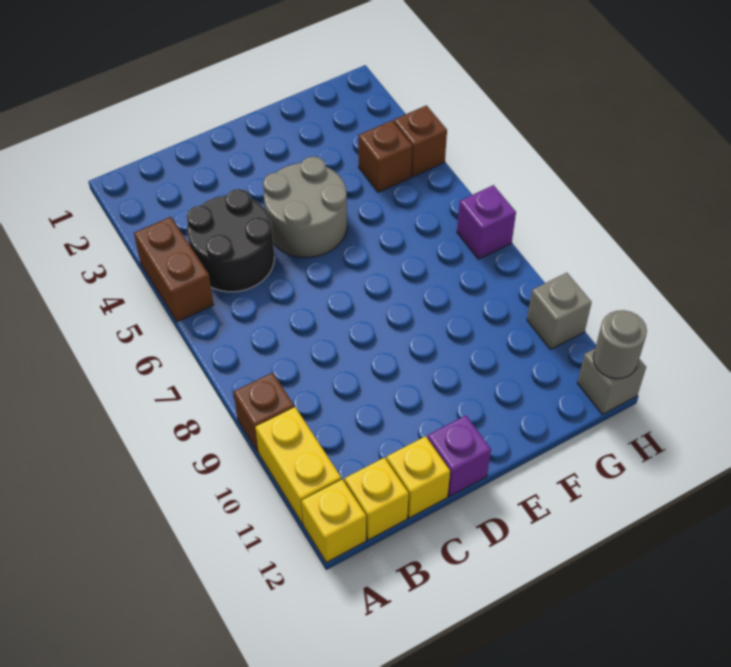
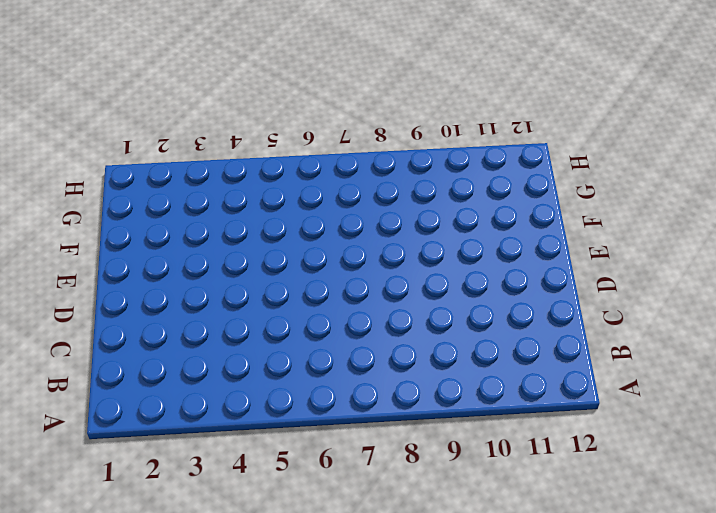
none -> brown brick A4:A5 level 1
none -> brown brick A9 level 1
none -> yellow brick A10:A11 level 1

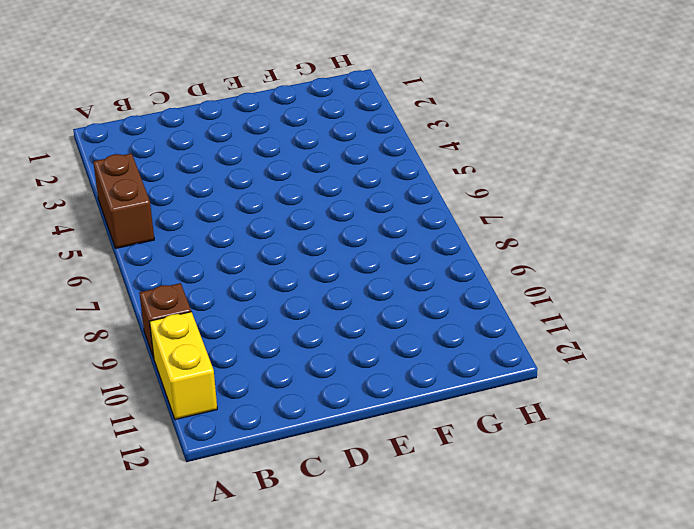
none -> yellow brick A12 level 1
none -> black round brick B4:C5 level 1
none -> yellow brick B12 level 1

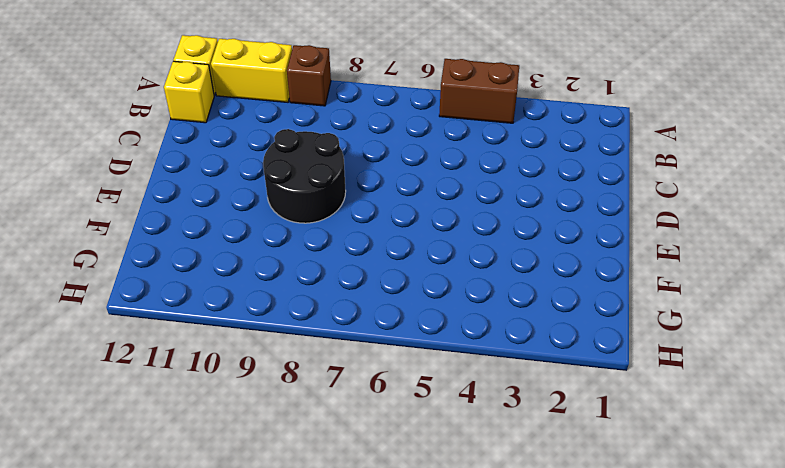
black round brick D8:E9 level 1 -> black round brick B4:C5 level 1
none -> yellow brick C12 level 1
none -> grey round brick D4:E5 level 1
none -> purple brick D12 level 1

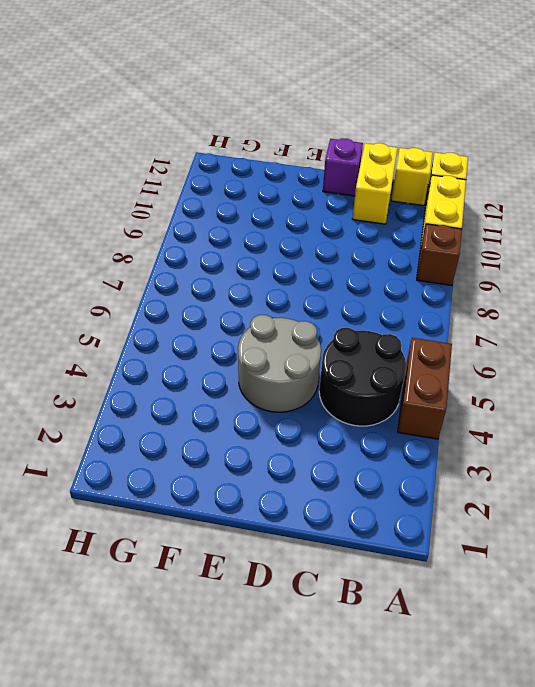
yellow brick C11:C12 level 1 -> yellow brick C12 level 1
none -> brown brick G4 level 1
none -> brown brick H4 level 1
none -> purple brick H7 level 1

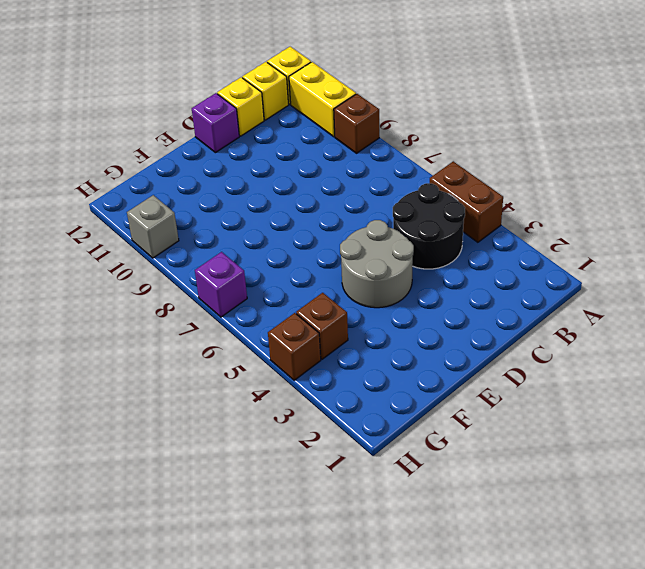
none -> grey brick H12 level 1
none -> grey round brick H12 level 2

